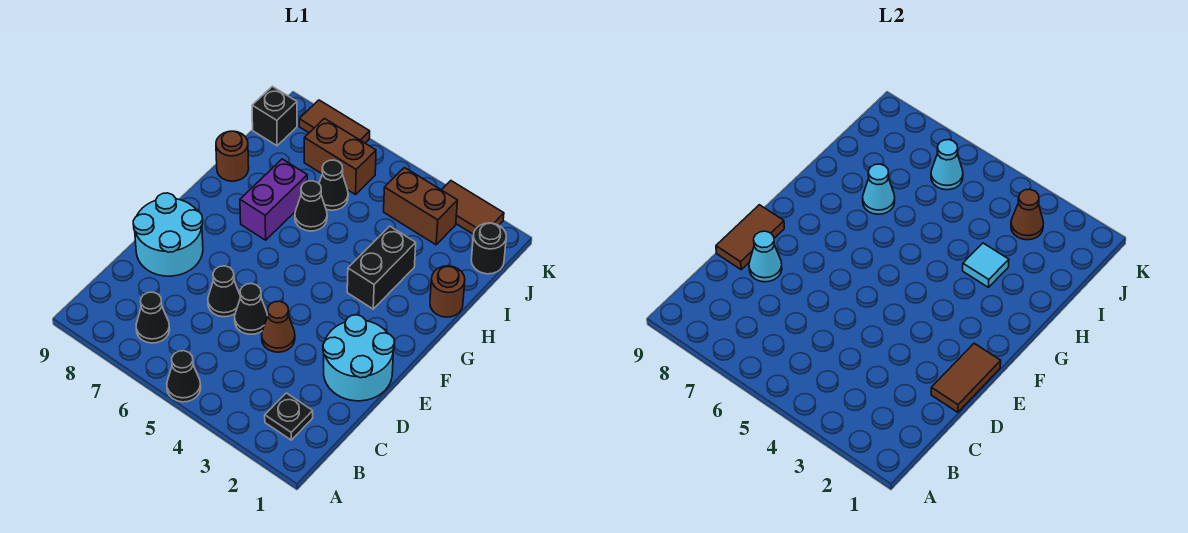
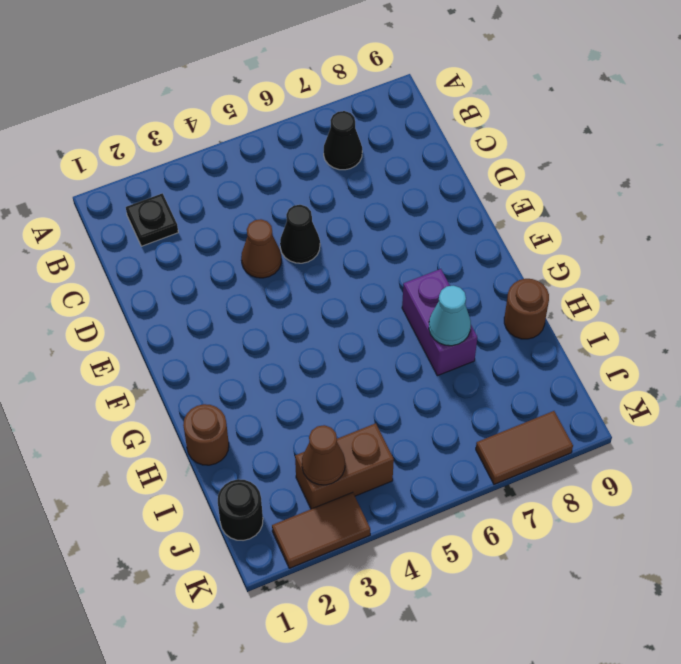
none -> black cone A5 level 1
none -> cyan round brick D1:E2 level 1
none -> black cone D6 level 1

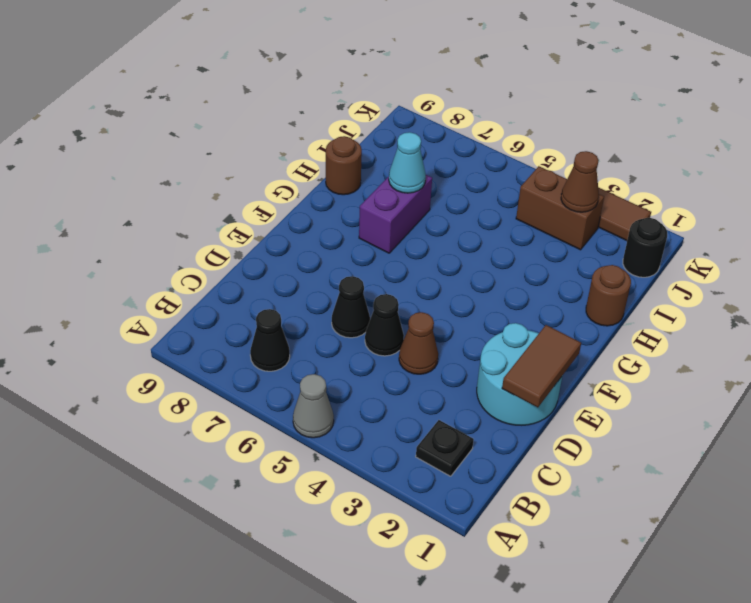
grey cone A5 level 1 -> black cone A5 level 1
none -> cyan round brick D8:E9 level 1
none -> black brick G3:H3 level 1
none -> black cone H6 level 1

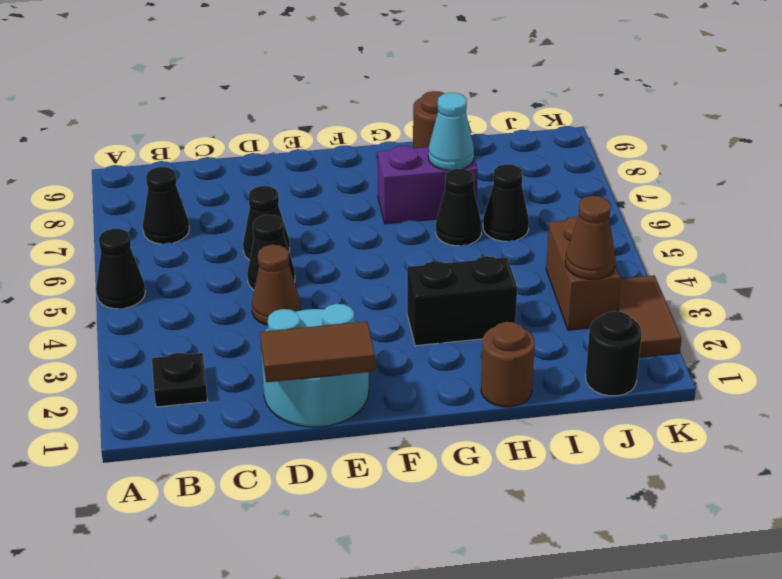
none -> cyan round brick D8:E9 level 1
none -> brown brick J6:J7 level 1
none -> black brick J9 level 1

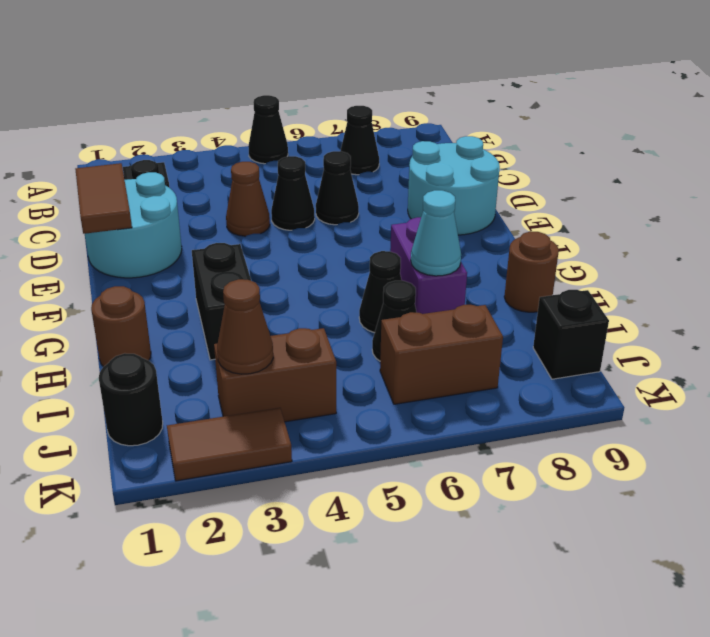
none -> brown tile K7:K8 level 1
none -> cyan cone D8 level 2
none -> brown tile D9:E9 level 2

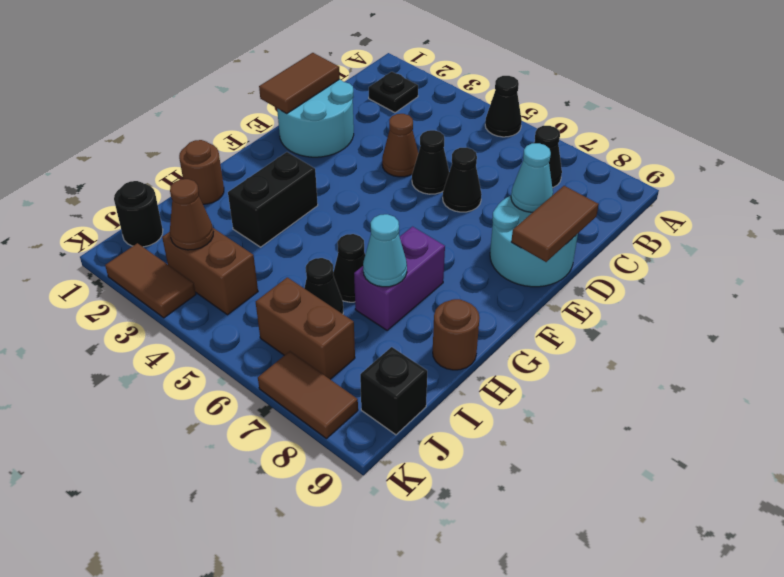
none -> cyan tile H3 level 2
none -> cyan cone J6 level 2

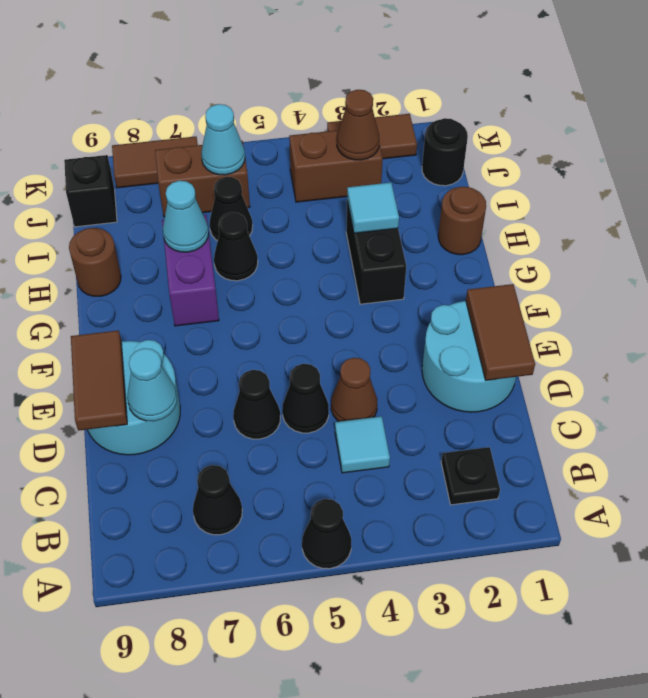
cyan tile C4 level 1 -> none

